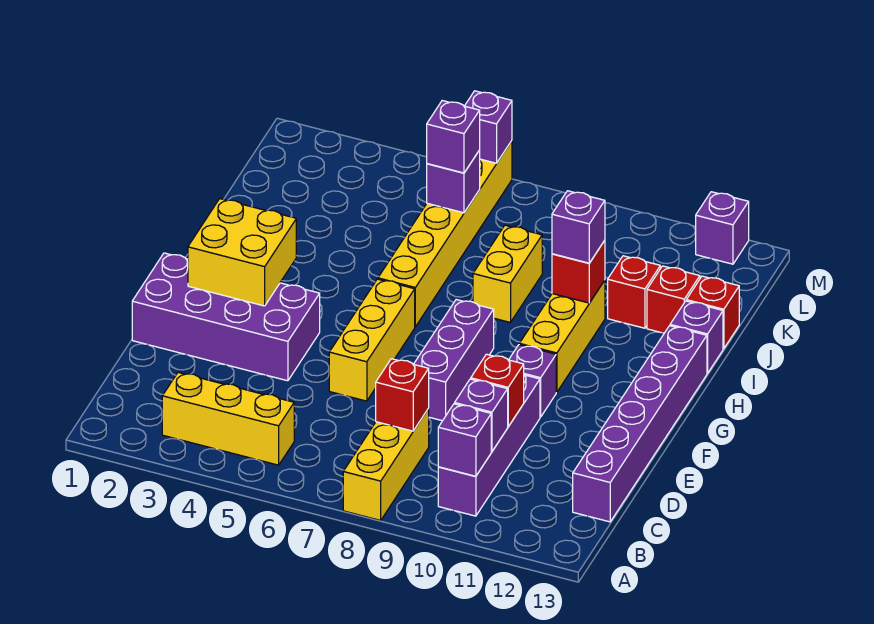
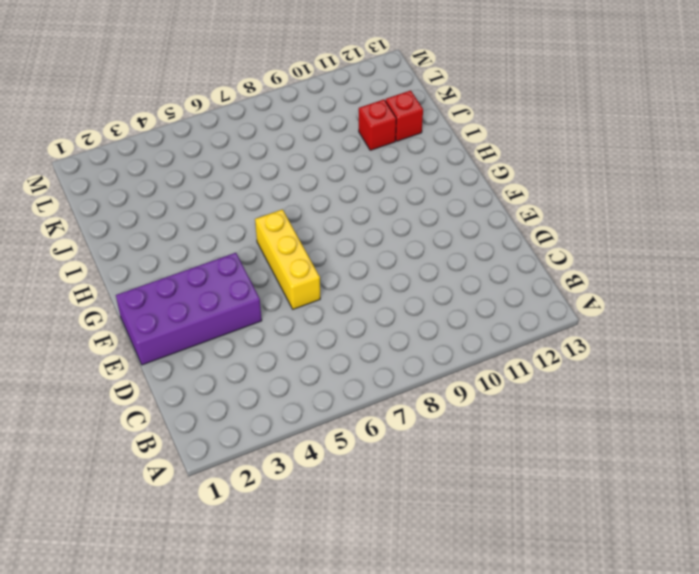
none -> yellow brick A8:C8 level 1
none -> yellow brick B3:B5 level 1
none -> purple brick B10:E10 level 1

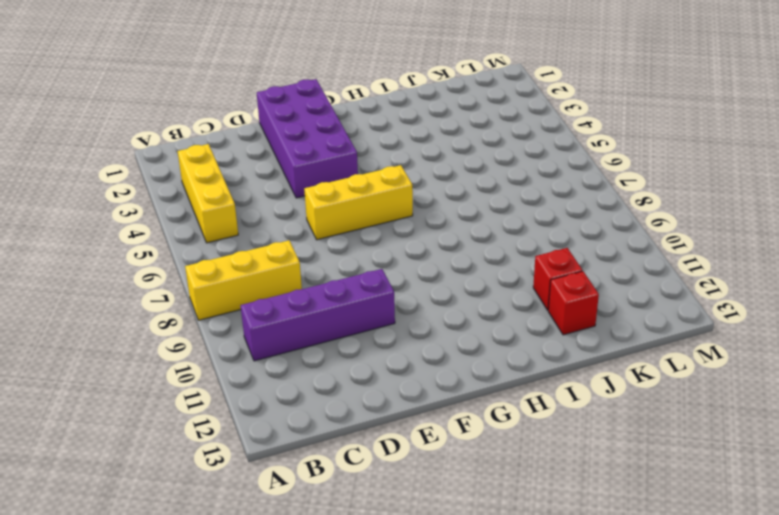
none -> purple brick C13:H13 level 1
none -> purple brick E8:G8 level 1
none -> purple brick F10 level 1

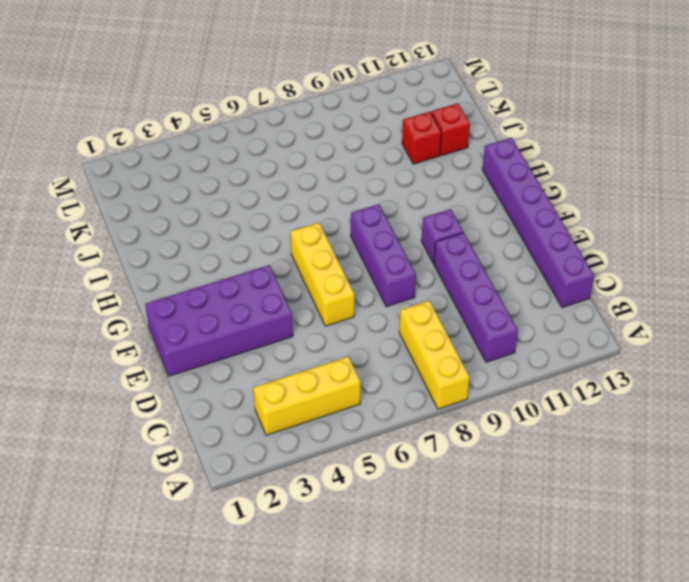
none -> yellow brick G10:I10 level 1
none -> yellow brick H6:M6 level 1
none -> yellow brick I8:J8 level 1

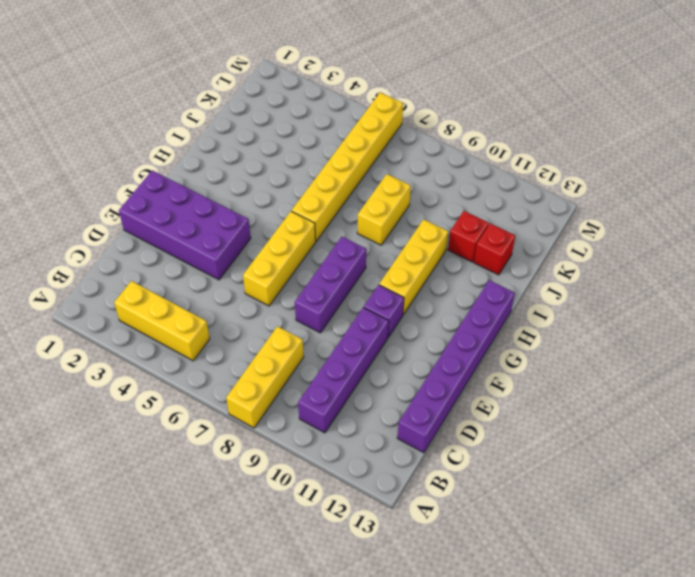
none -> purple brick I13 level 1
none -> red brick J13 level 1
none -> purple brick M12 level 1

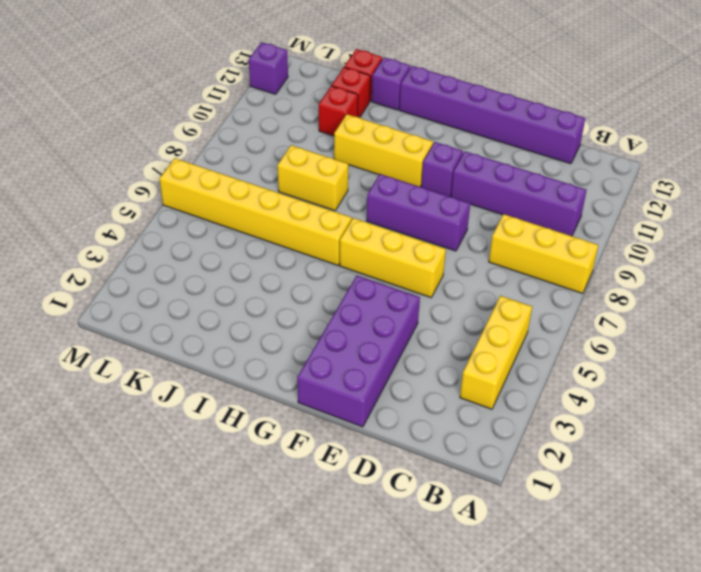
none -> purple brick B10 level 2
none -> red brick C8 level 2
none -> purple brick C10 level 2

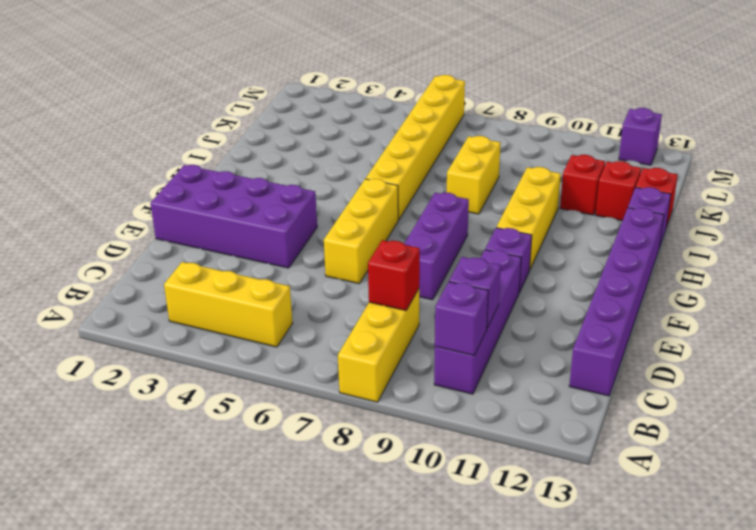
none -> red brick D10 level 2
none -> yellow brick F2:G3 level 2
none -> red brick I10 level 2

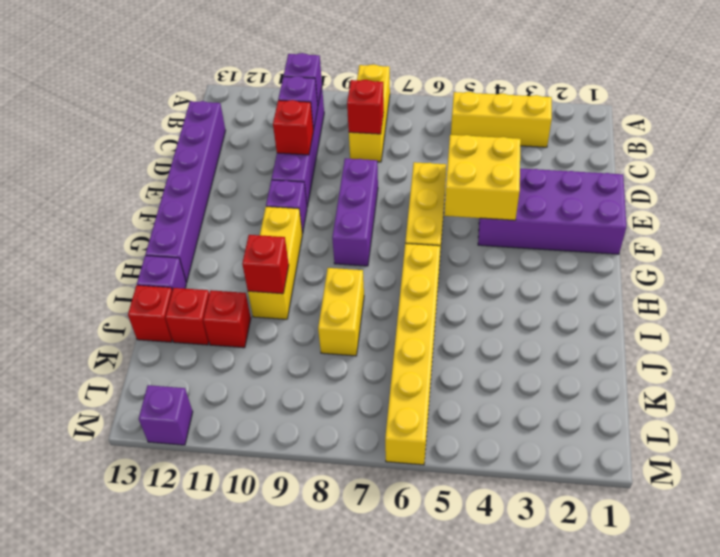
yellow brick E4:F5 level 2 -> yellow brick F2:G3 level 2
none -> purple brick K6 level 2
none -> purple brick M6 level 2
none -> purple brick I10 level 3

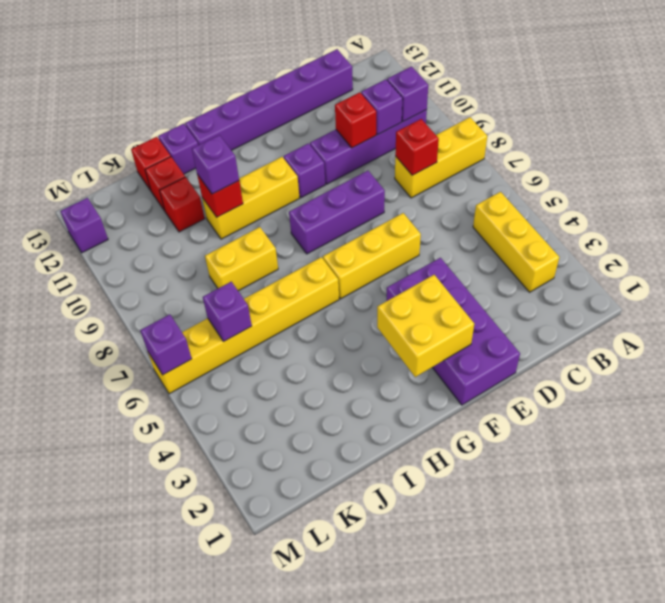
none -> purple brick K6 level 3

